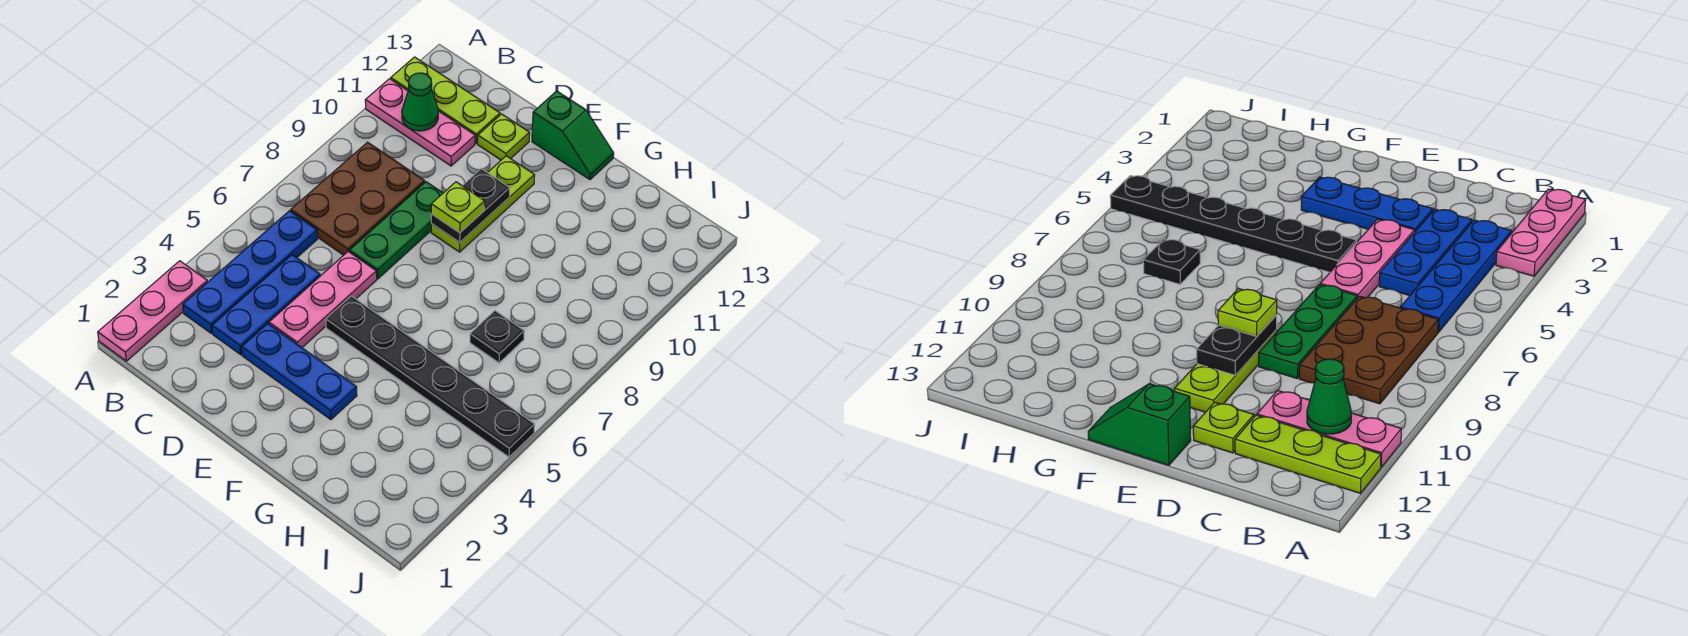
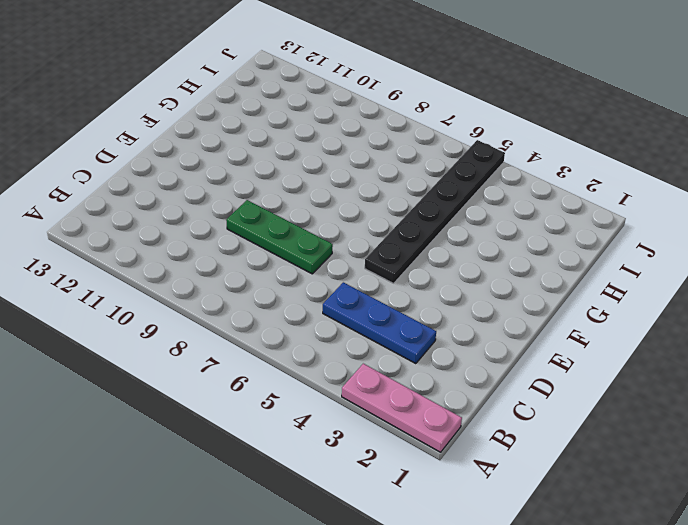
none -> pink plate A11:C11 level 1
none -> lime plate A12:C12 level 1
none -> blue plate B3:B6 level 1

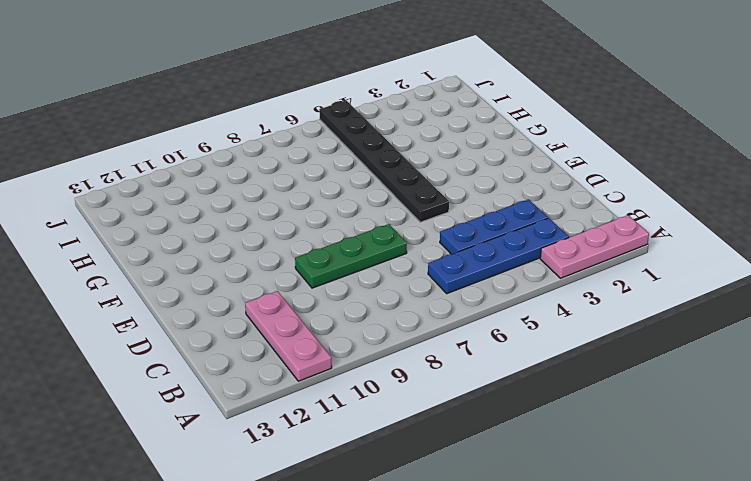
none -> lime plate A12:C12 level 1
none -> brown plate B7:C9 level 1
none -> blue plate D3:F3 level 1

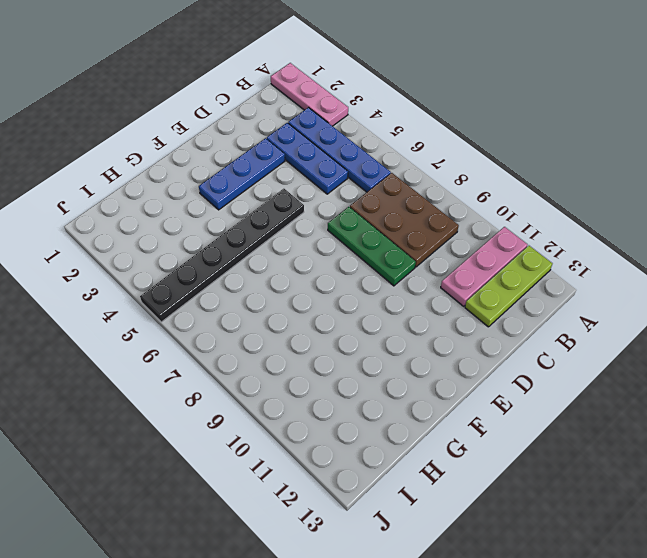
none -> pink plate D4:D6 level 1
none -> lime plate D12 level 1
none -> lime plate E9:E11 level 1

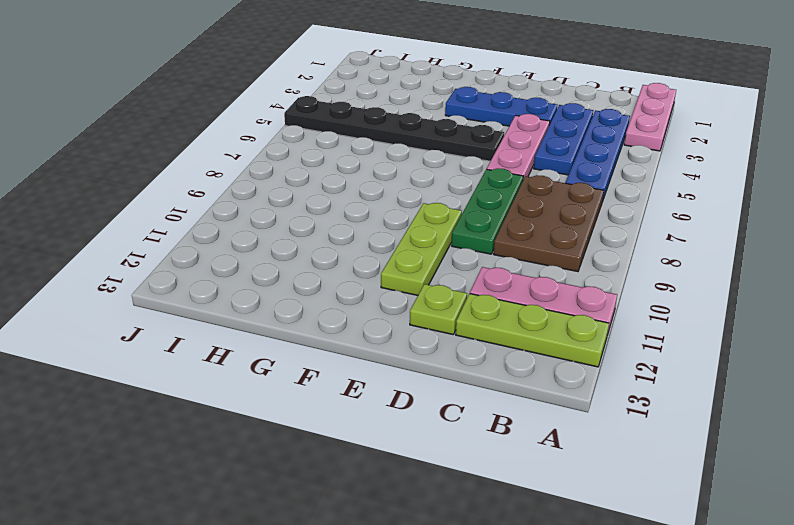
none -> green slope E13:F13 level 1 top E
none -> black plate H7 level 1
none -> green cone B11 level 2

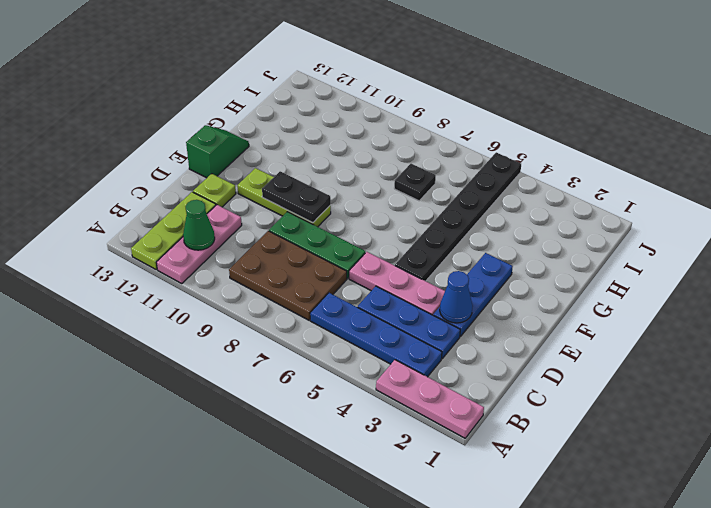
blue cone D3 level 2 -> none
none -> lime plate E9 level 3

